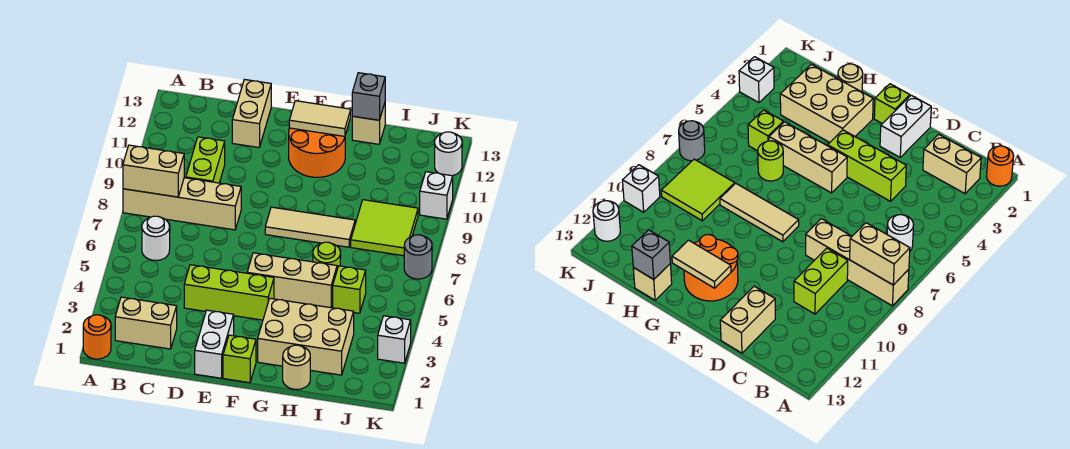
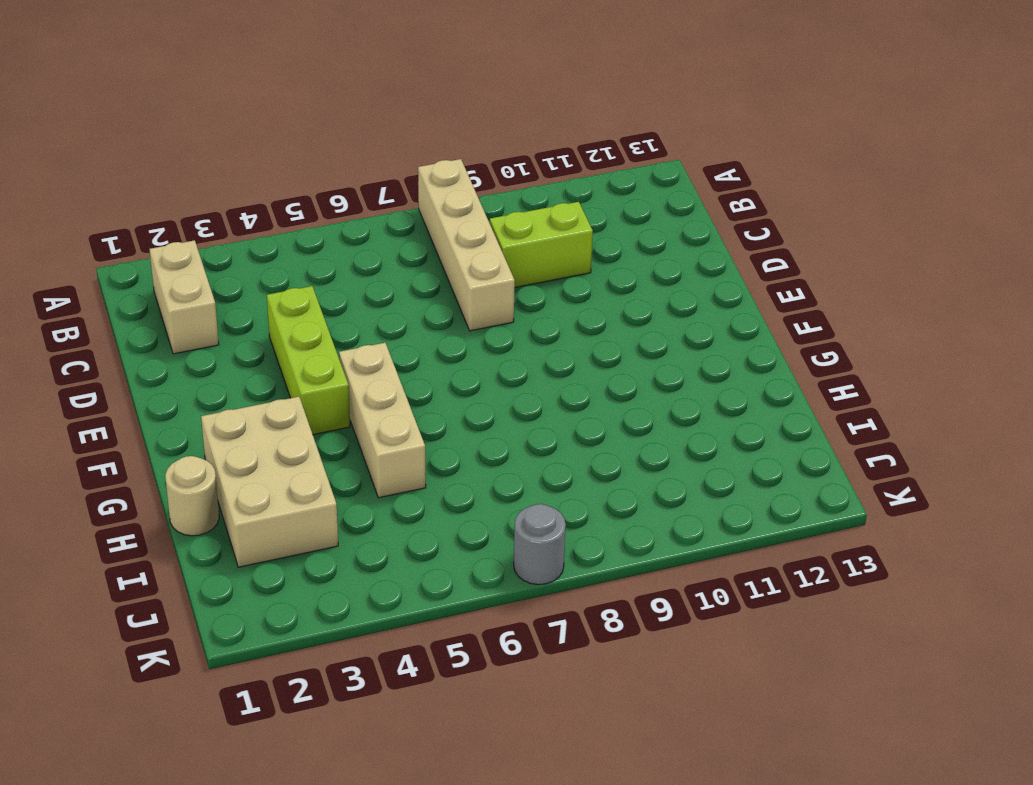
none -> orange round brick A1 level 1
none -> white round brick B6 level 1
none -> tan brick D12:D13 level 1

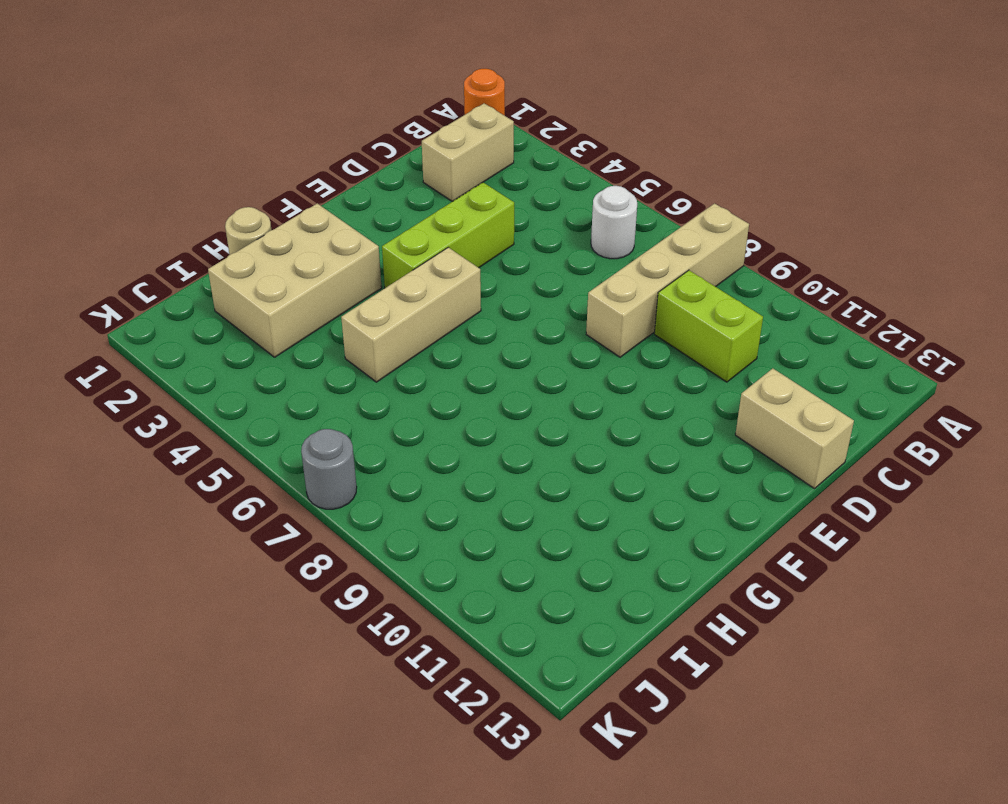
none -> white brick E1:E2 level 1
none -> lime brick F1 level 1
none -> tan tile F8:H8 level 1

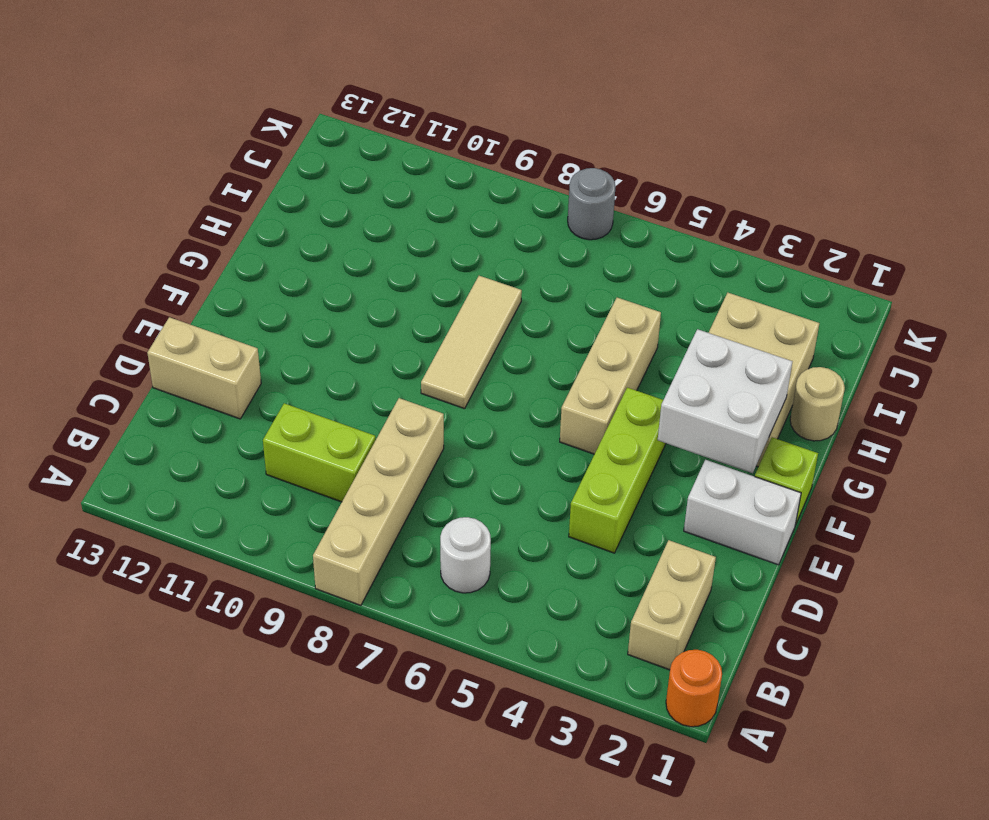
white brick F2:G3 level 2 -> none
none -> orange round brick F11:G12 level 1
none -> lime round brick H6 level 1
none -> tan brick H13 level 1

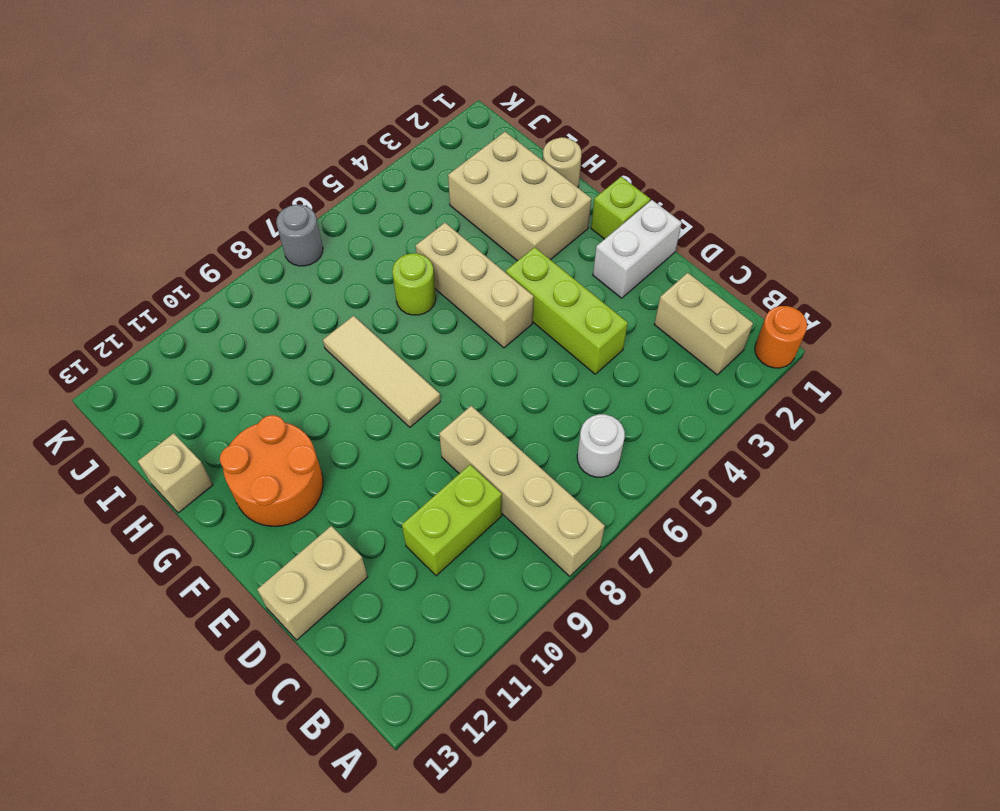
none -> lime brick I5 level 1
none -> lime tile I8:J9 level 1
none -> white brick K3 level 1

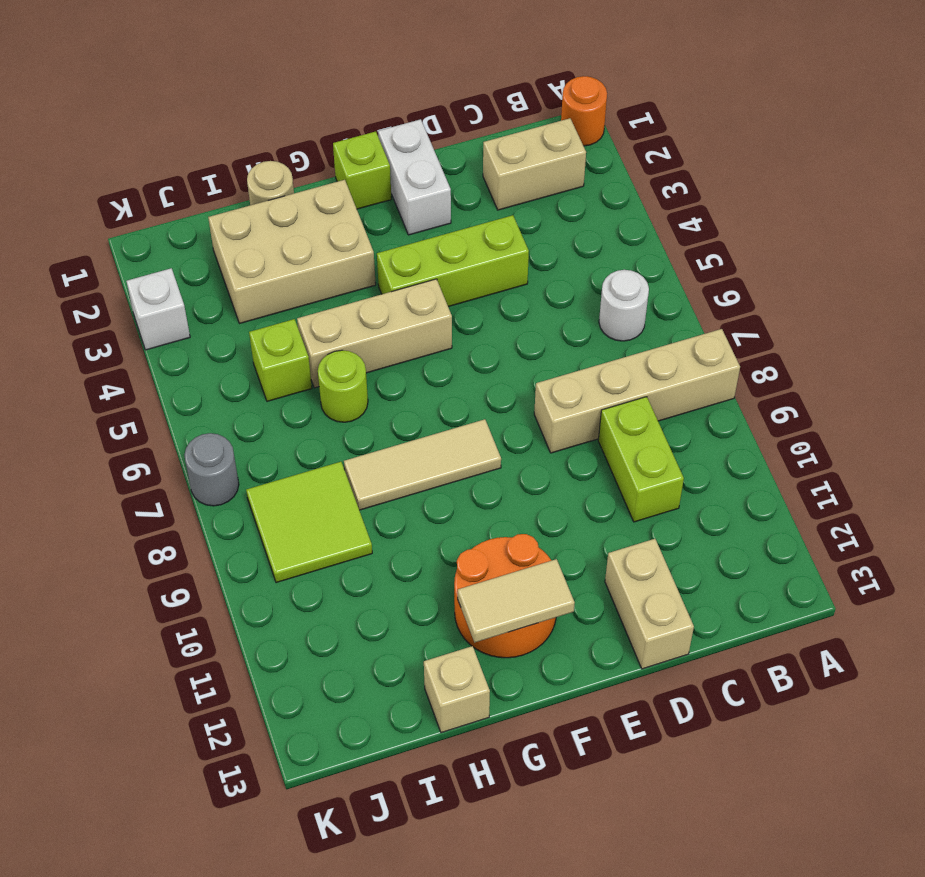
none -> white brick K10 level 1
none -> white round brick K12 level 1
none -> tan brick A8:B8 level 2

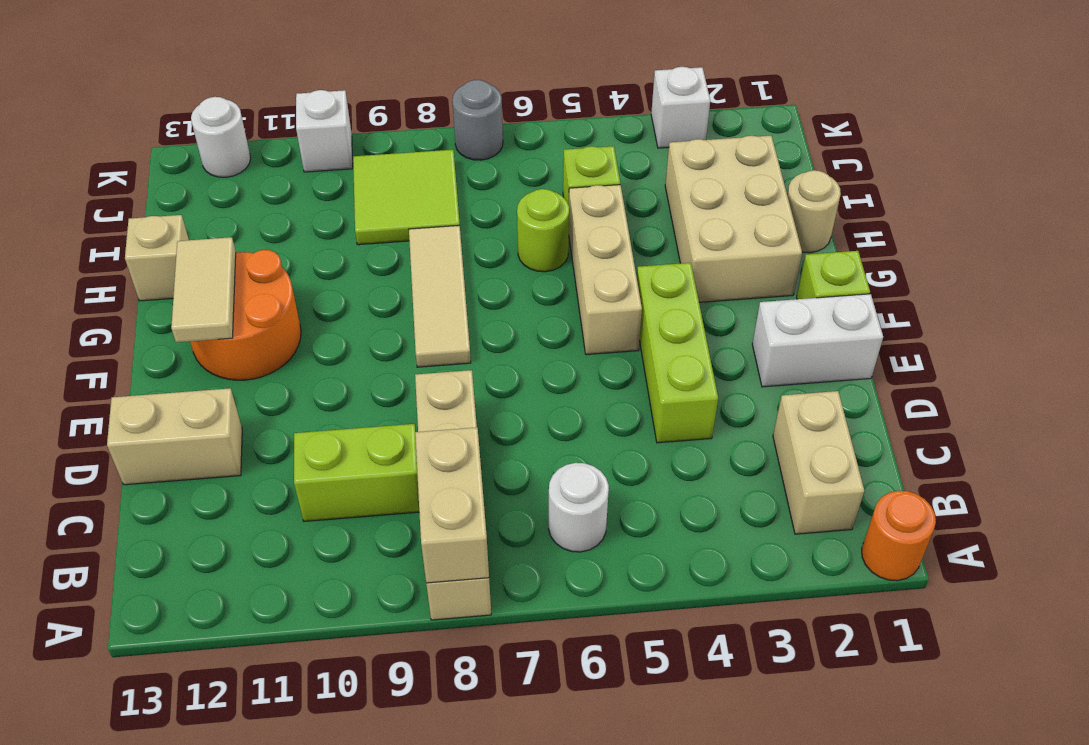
none -> grey brick H13 level 2

